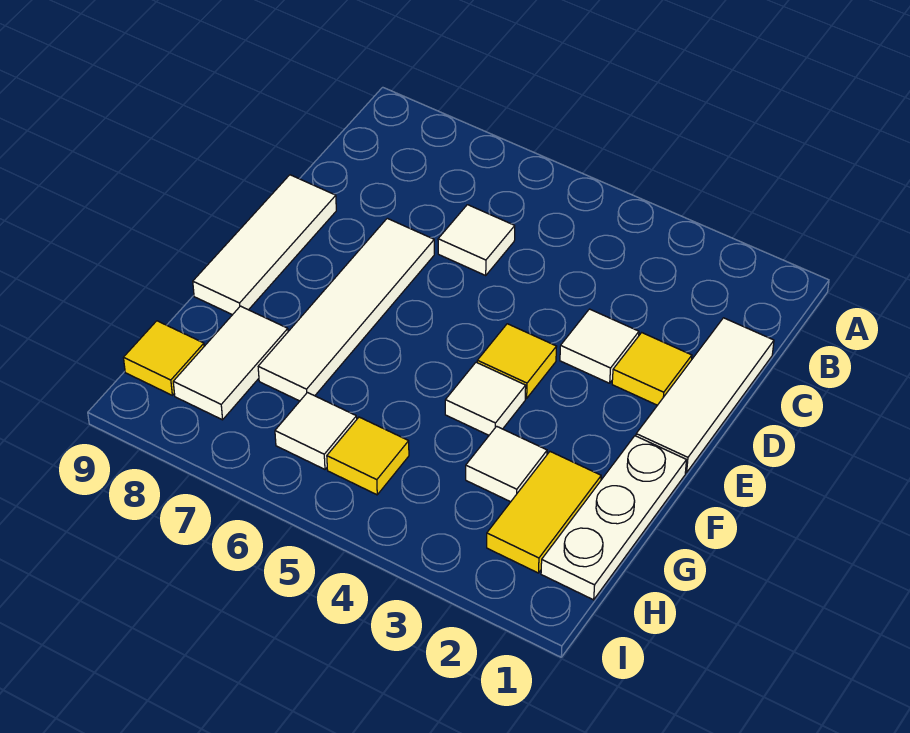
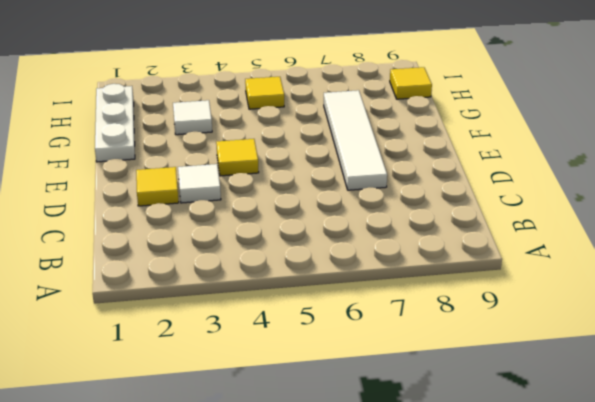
none -> white tile C1:E1 level 1
none -> white tile C6 level 1
none -> white tile D9:F9 level 1

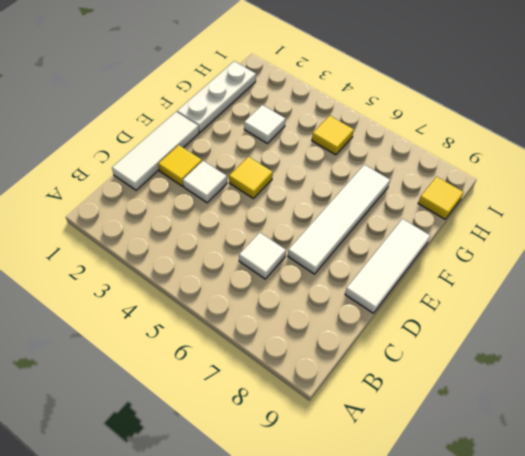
none -> white tile F4 level 1
none -> yellow tile G2:H2 level 1
none -> white tile G8:H8 level 1

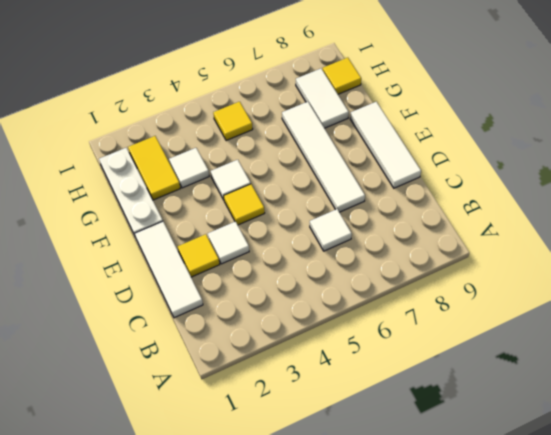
none -> white tile H6 level 1

